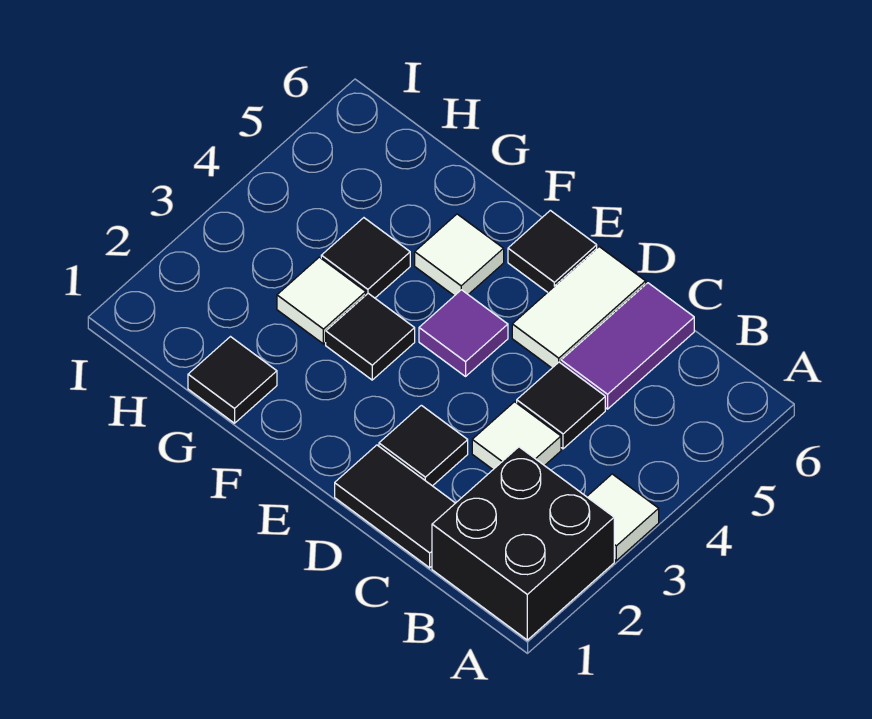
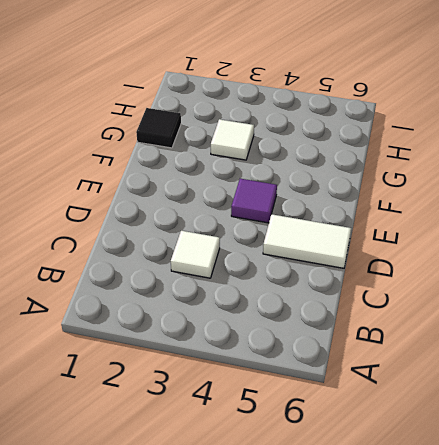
none -> black brick A1:B2 level 1
none -> white tile A3 level 1
none -> black tile C1:D1 level 1

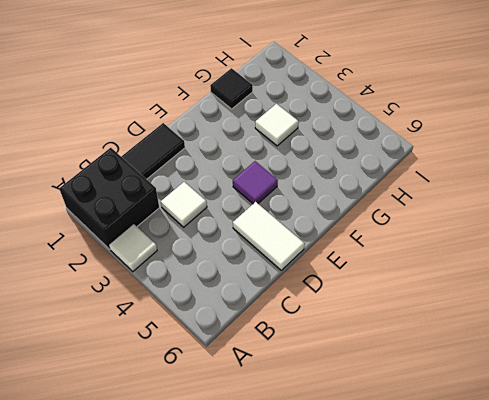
none -> black tile C4 level 1
none -> purple tile C5:C6 level 1
none -> black tile D2 level 1

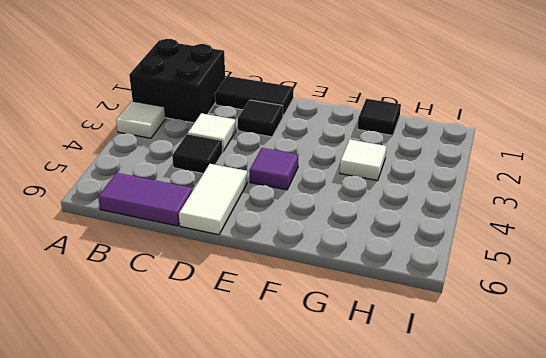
purple tile B6:C6 level 1 -> purple tile C5:C6 level 1
none -> black tile E6 level 1
none -> black tile F3 level 1
none -> white tile F5 level 1

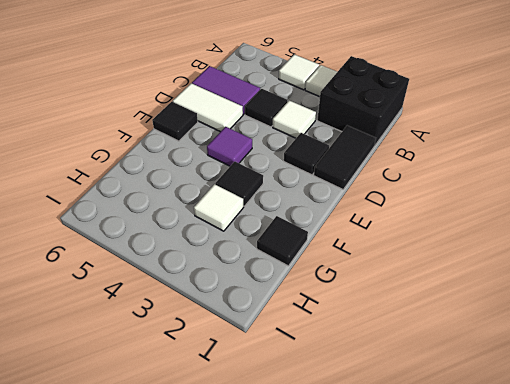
white tile A4 level 1 -> white tile F5 level 1
none -> black tile G4 level 1

